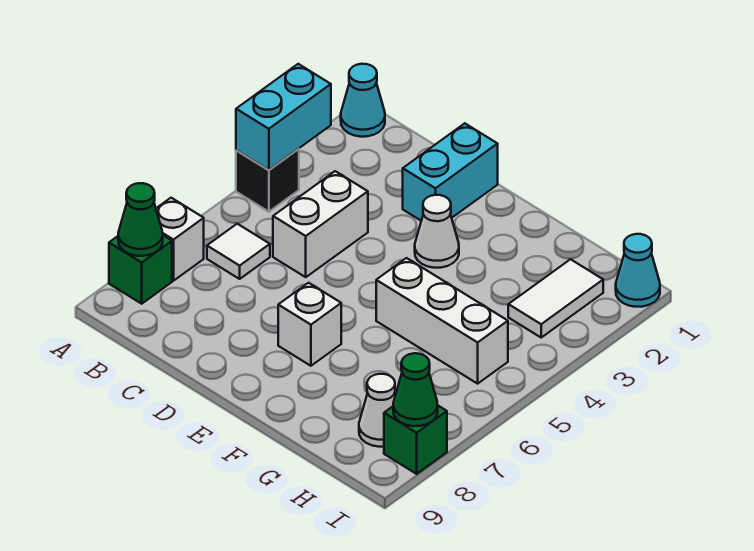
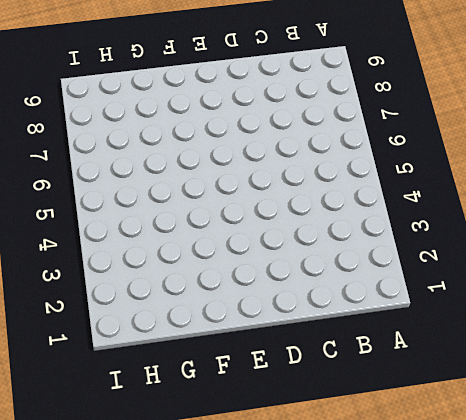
none -> cyan cone A1 level 1
none -> black brick A4 level 1
none -> white brick A7 level 1

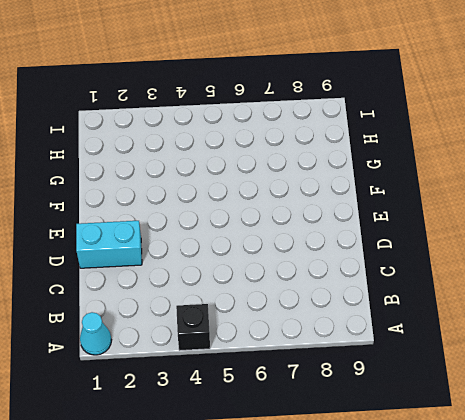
none -> white brick A7 level 1
none -> green brick A8 level 1
none -> white tile B6 level 1

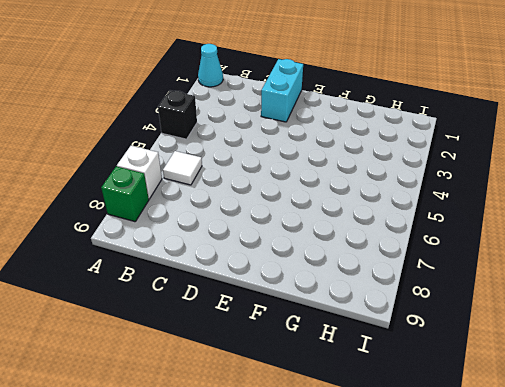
none -> white brick C4:C5 level 1
none -> white cone E3 level 1
none -> white brick E7 level 1

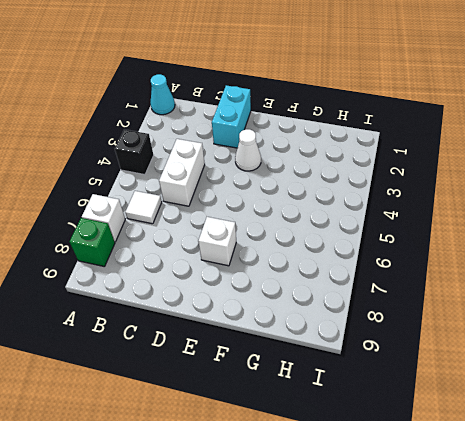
none -> white brick F5:H5 level 1
none -> white tile H2:H3 level 1
none -> white cone H8 level 1

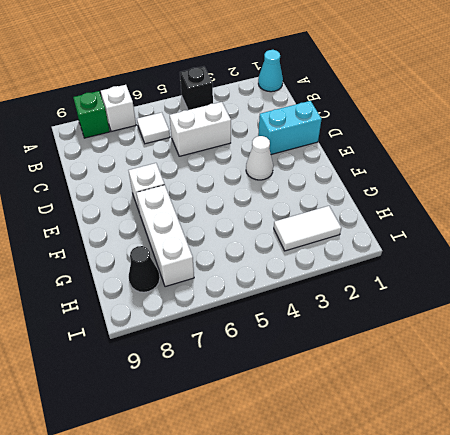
white brick F7:H7 level 1 -> white brick F5:H5 level 1
black cone H8 level 1 -> white cone H8 level 1
none -> cyan cone I1 level 1
none -> green brick I8 level 1
none -> cyan brick A3:A4 level 2

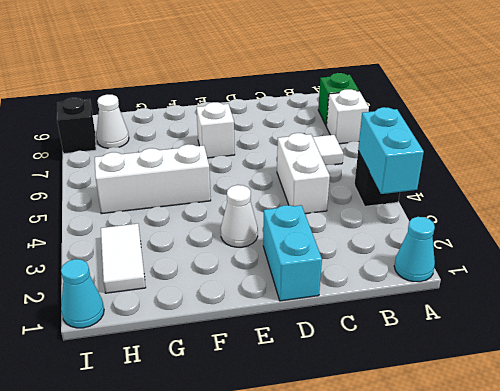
black brick I8 level 1 -> green brick I8 level 1
none -> green cone A8 level 2
none -> green cone I8 level 2

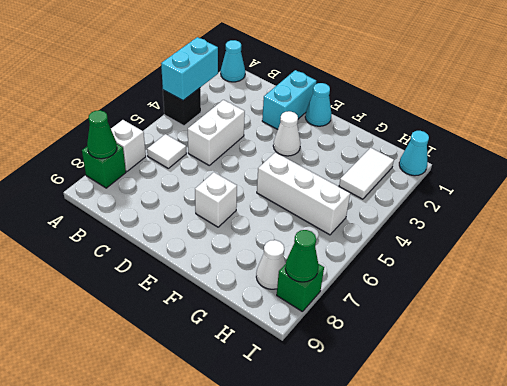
cyan cone E1 level 1 -> none

